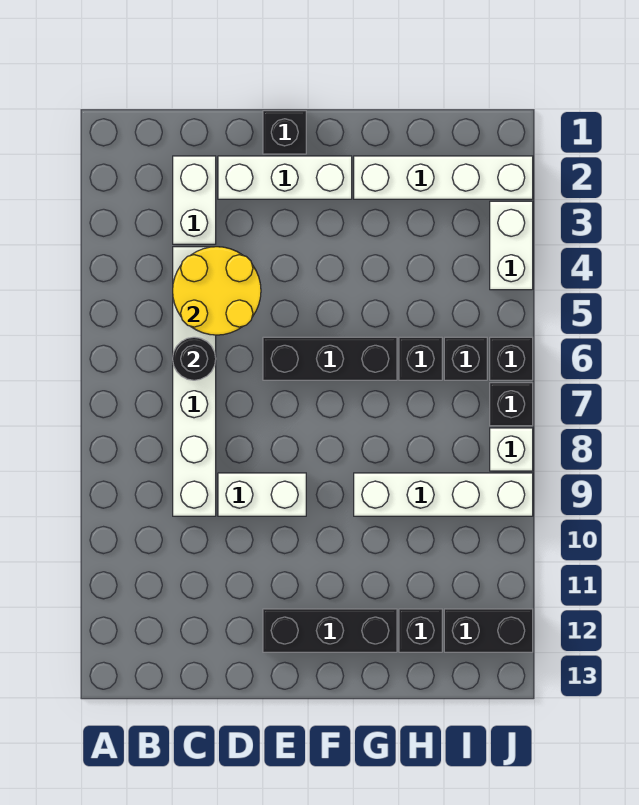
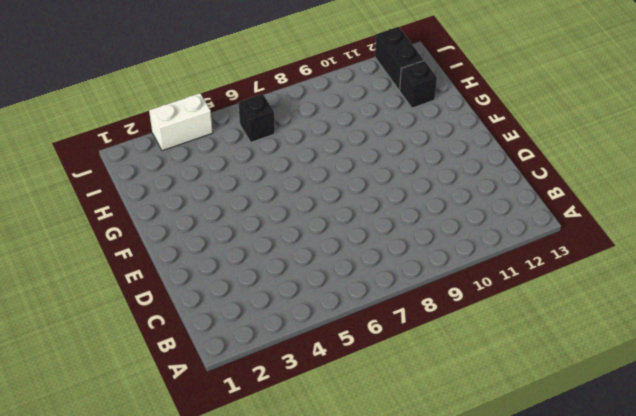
none -> white brick C2:C3 level 1
none -> white brick C4:C9 level 1
none -> white brick D2:F2 level 1

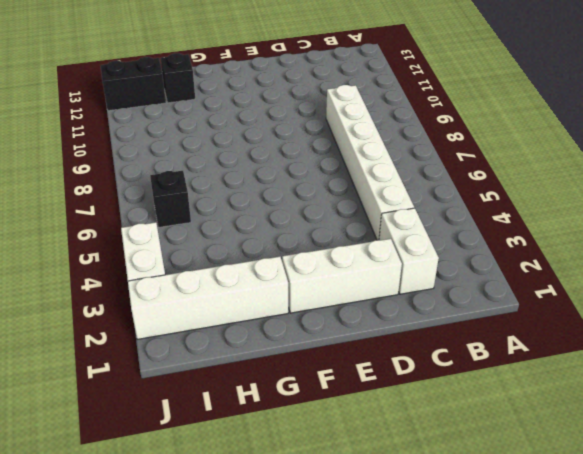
none -> white brick D9:E9 level 1
none -> black brick E1 level 1
none -> black brick E6:G6 level 1

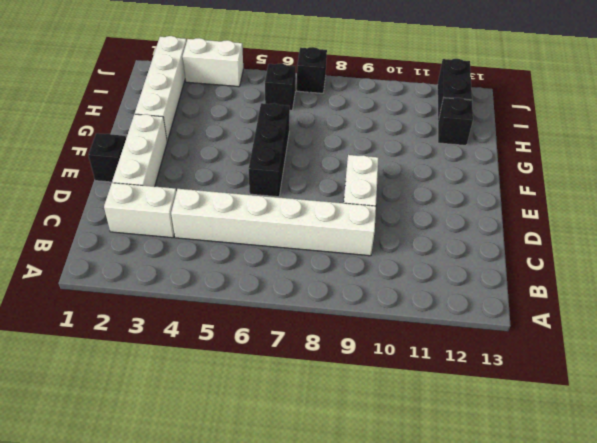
none -> black brick E12:G12 level 1
none -> white brick G9:J9 level 1
none -> black brick H6 level 1

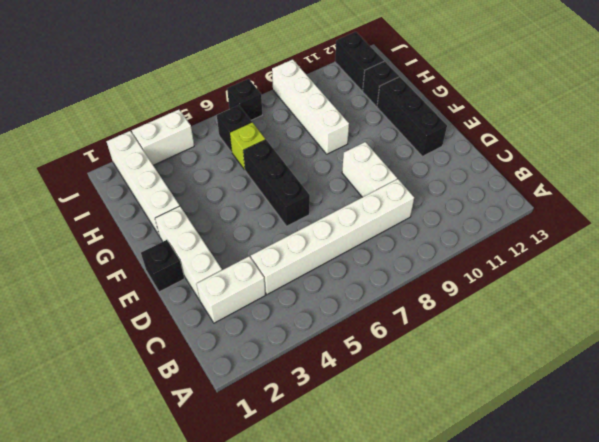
lime brick H6 level 1 -> black brick H6 level 1
none -> black brick J6 level 1
none -> white brick J8 level 1
none -> yellow round brick C4:D5 level 2

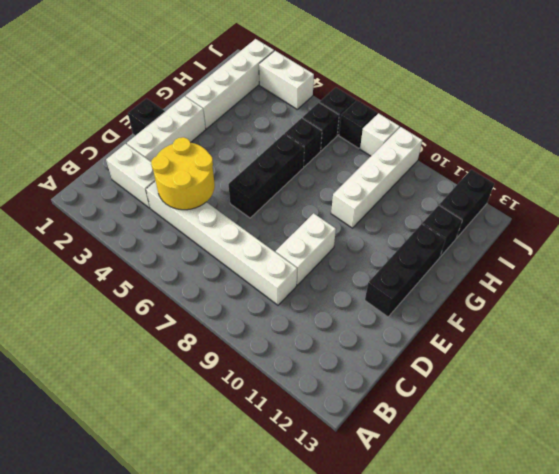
none -> black round brick C6 level 2

